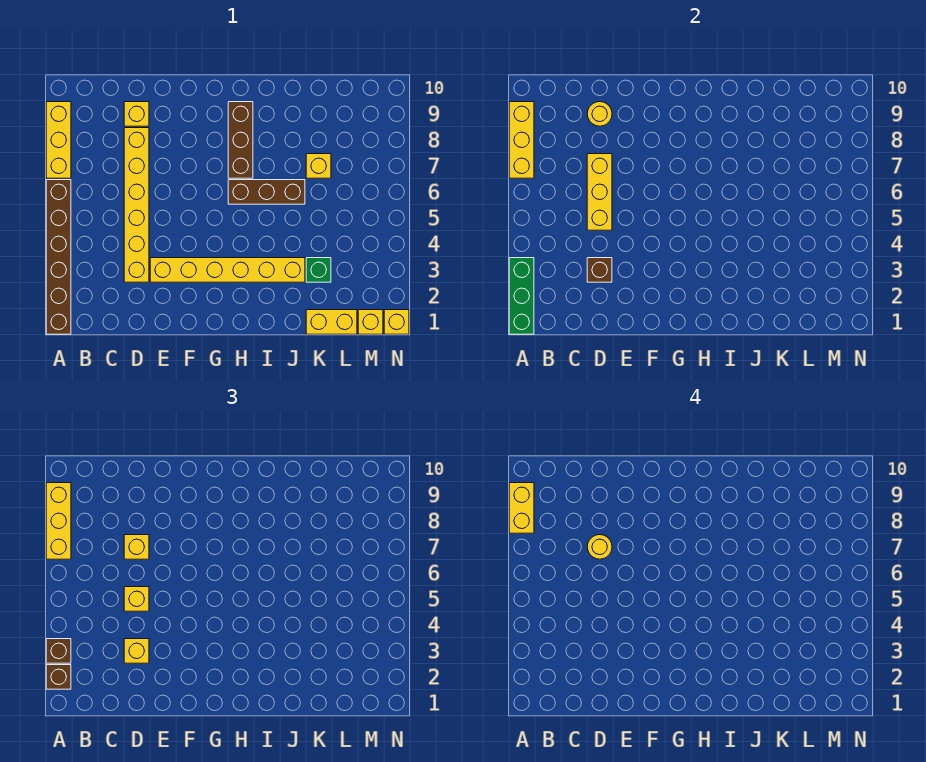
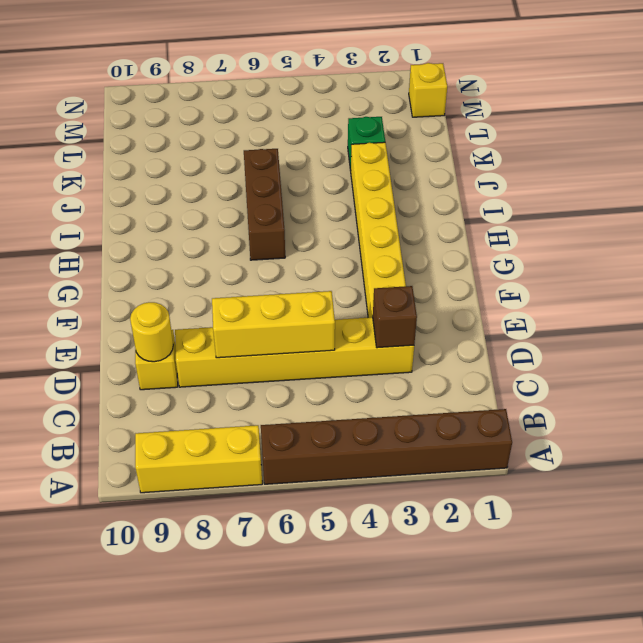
none -> brown brick H7:H9 level 1
none -> yellow brick K1:L1 level 1
none -> yellow brick K7 level 1

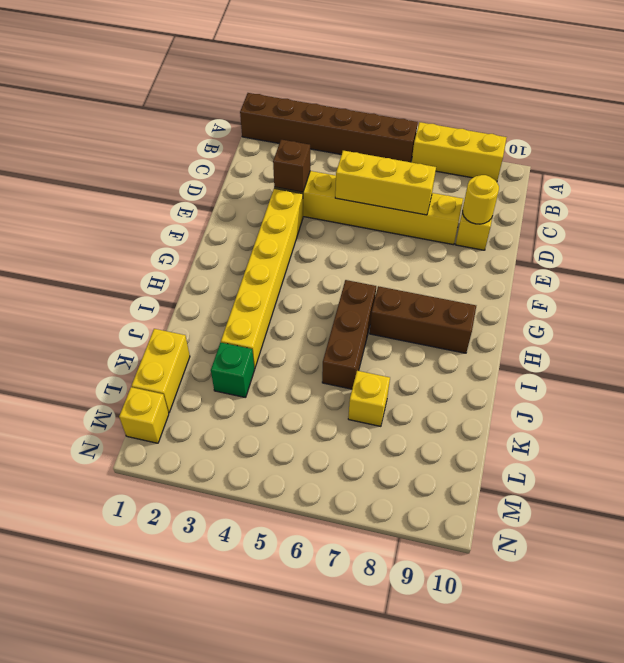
none -> yellow brick N1 level 1
none -> green brick A1:A3 level 2
none -> yellow brick A7:A9 level 2

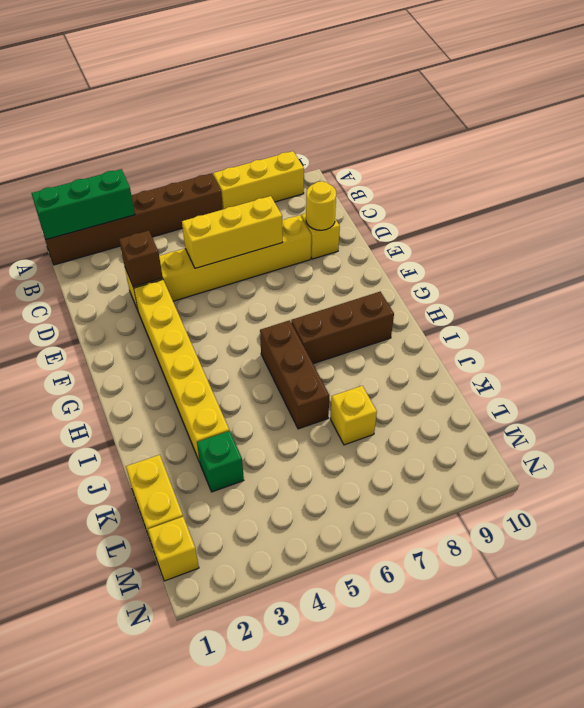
none -> yellow brick N1 level 1
none -> yellow brick A7:A9 level 2
none -> brown brick A2 level 3

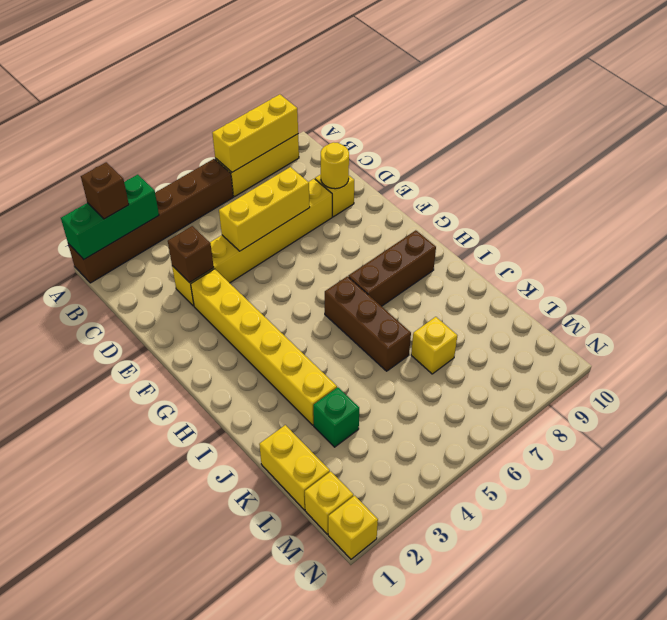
none -> brown brick A3 level 3
none -> yellow brick A7:A9 level 3
none -> yellow brick D3 level 3

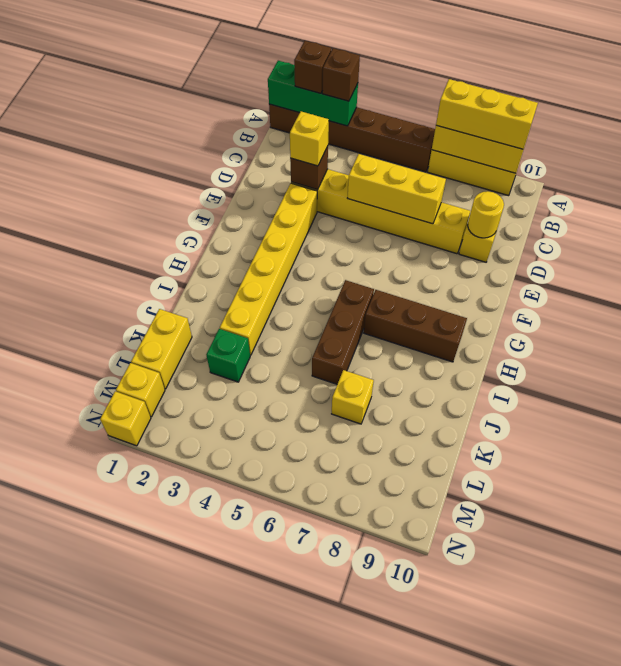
none -> yellow brick D5 level 3
none -> yellow brick D7 level 3
none -> yellow brick A8:A9 level 4

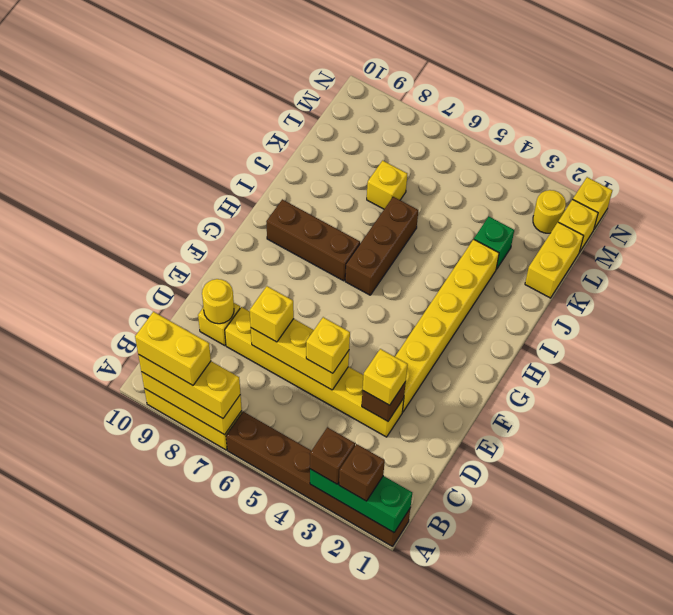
yellow round brick M2 level 1 -> yellow round brick D7 level 4

